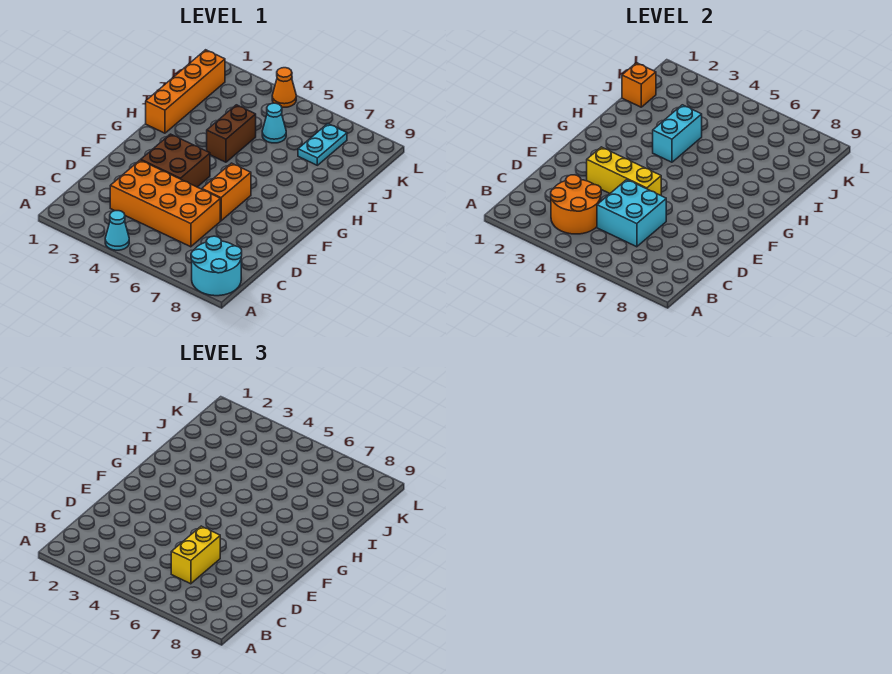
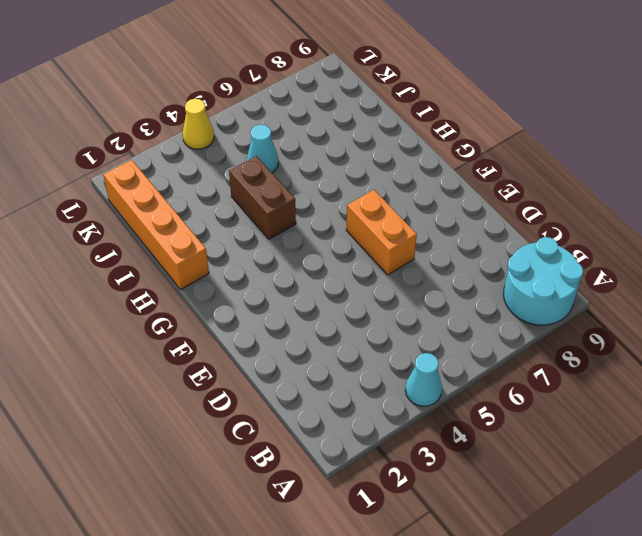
yellow cone L4 level 1 -> orange cone L4 level 1
none -> orange brick C3:D6 level 1
none -> brown brick E3:F4 level 1
none -> cyan plate J7:K7 level 1

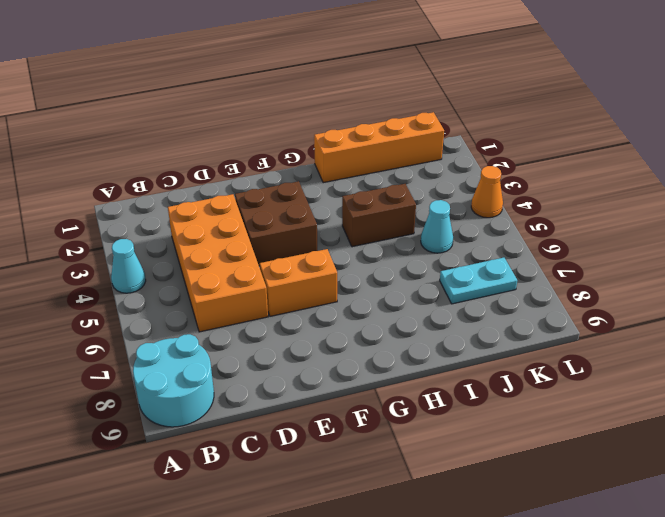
none -> orange round brick B3:C4 level 2
none -> cyan brick C5:D6 level 2
none -> yellow brick E3:E5 level 2

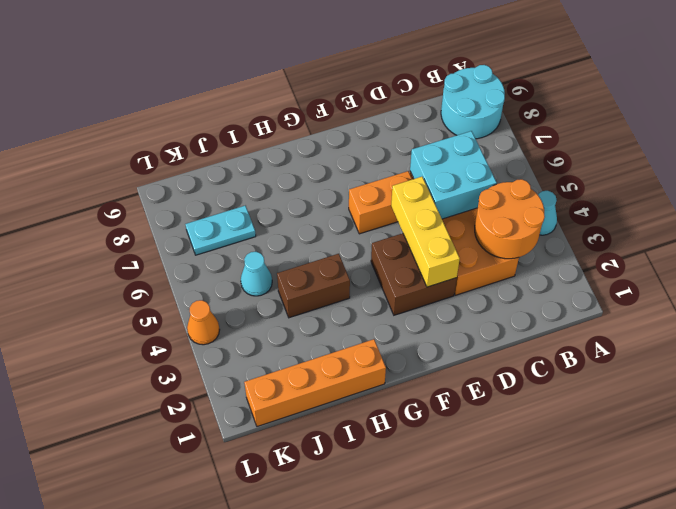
none -> cyan brick H4:I4 level 2
none -> orange brick J1 level 2
none -> yellow brick C6:D6 level 3

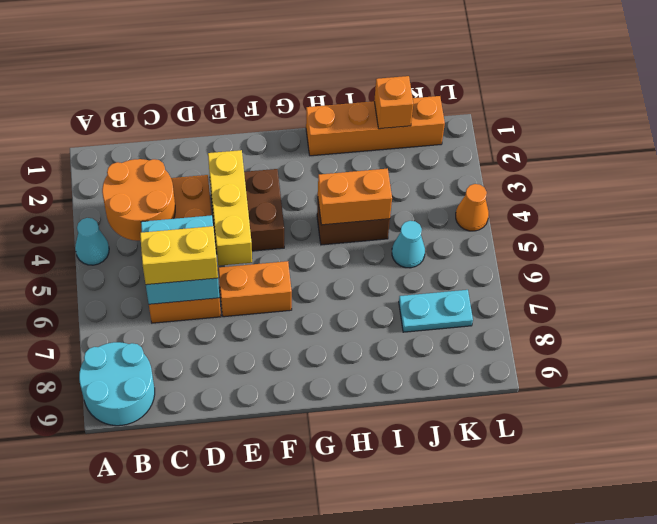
orange brick H4:I4 level 2 -> cyan brick H4:I4 level 2

